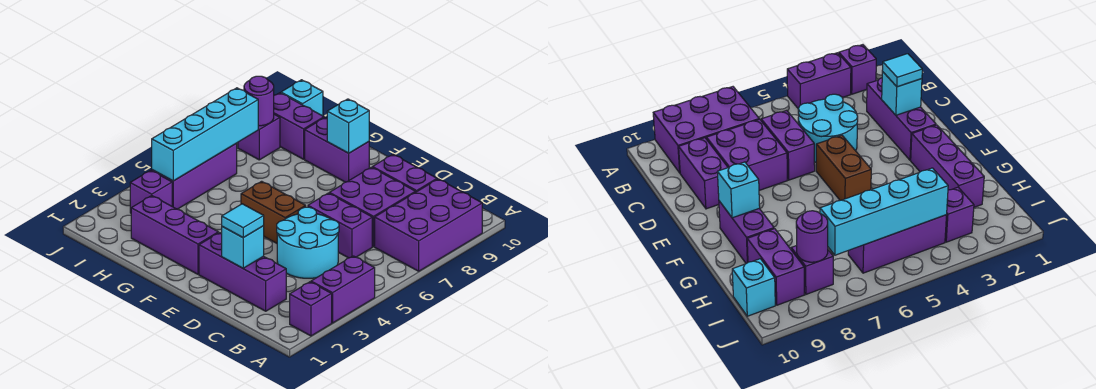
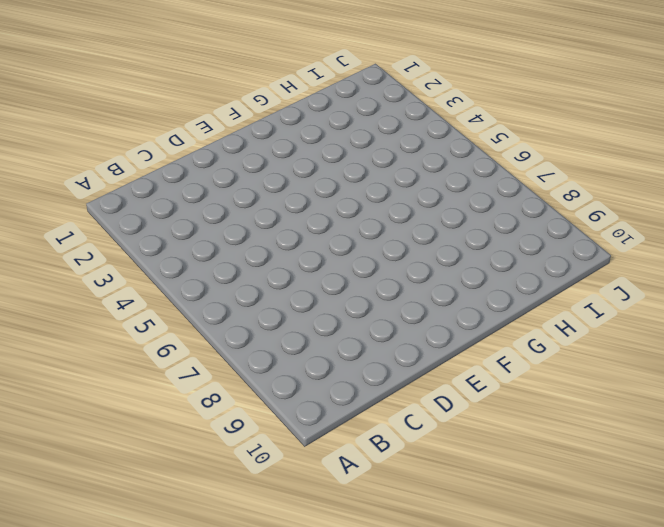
none -> purple brick A2 level 1
none -> purple brick A3:A4 level 1
none -> purple brick A7:B9 level 1

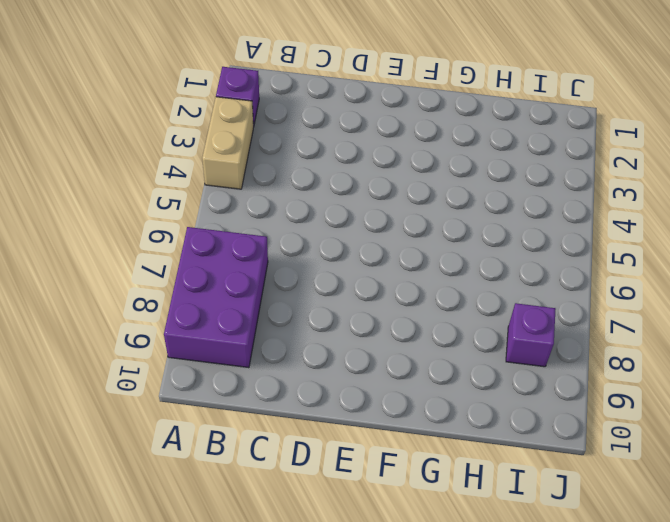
tan brick A3:A4 level 1 -> purple brick A3:A4 level 1
none -> purple brick C2:E2 level 1
none -> cyan round brick C4:D5 level 1
none -> purple brick C6:D6 level 1

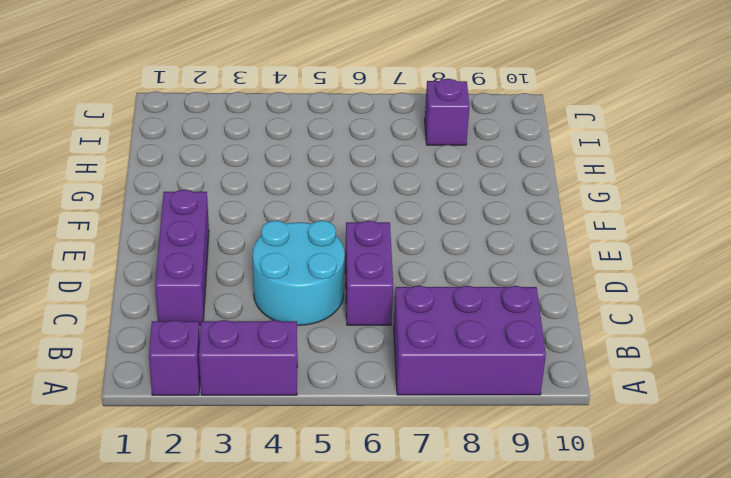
none -> purple brick C7:D8 level 1
none -> purple brick C9:D9 level 1
none -> brown brick E5:F5 level 1

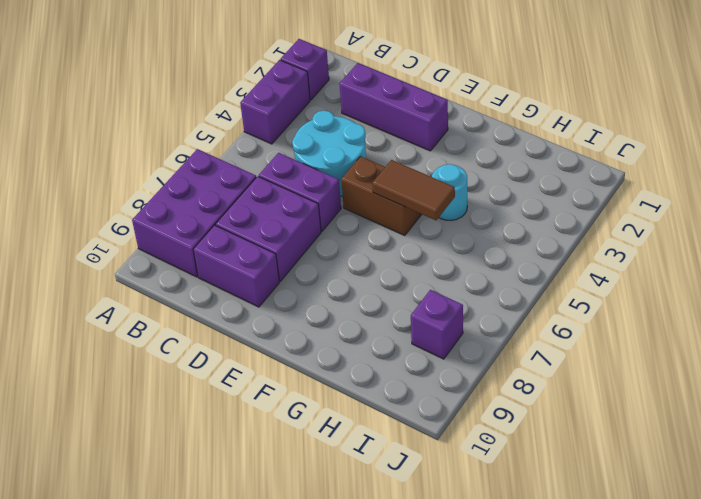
brown tile F5:G5 level 2 -> none
cyan round brick G4 level 1 -> none
none -> purple brick F2:H2 level 1
none -> purple brick F9:G9 level 1
none -> purple brick H9:I9 level 1

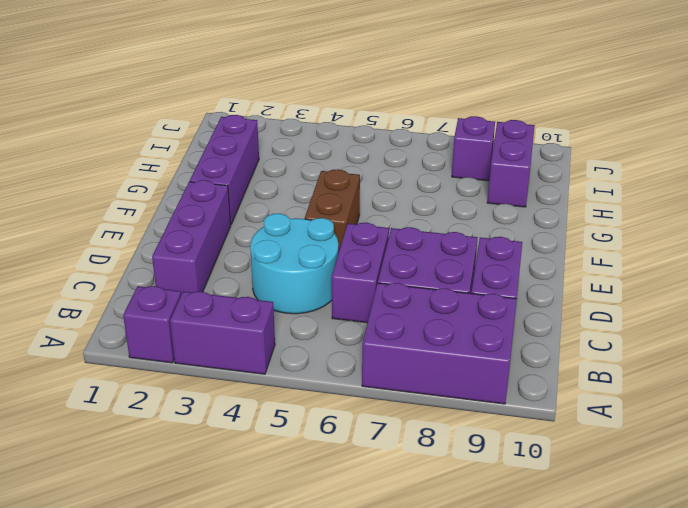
none -> purple brick F9:G9 level 1
none -> purple brick I3 level 1
none -> purple brick I4:I6 level 1

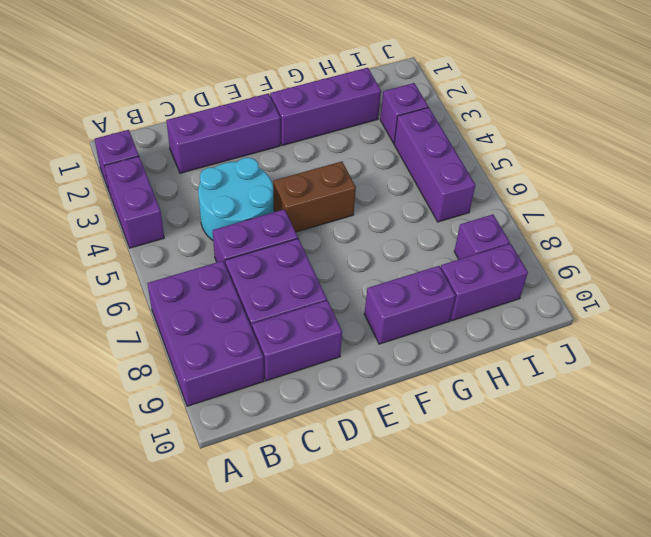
none -> cyan brick I10 level 1
none -> cyan brick D2 level 2
none -> cyan brick F9 level 2

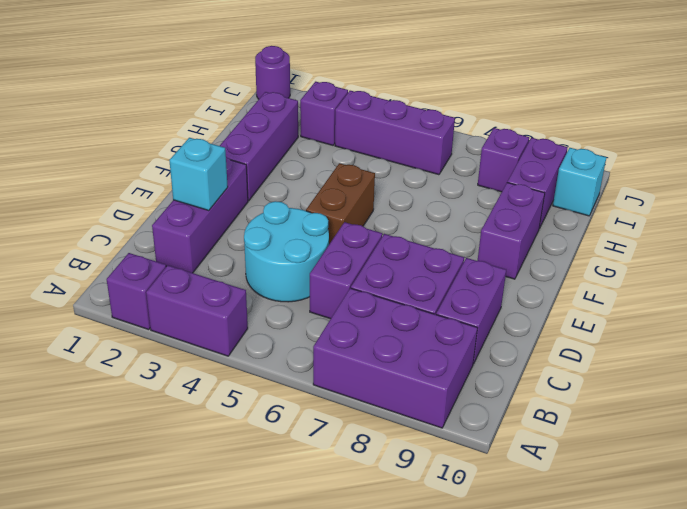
purple round brick J1 level 1 -> purple round brick I8 level 2
none -> cyan brick F9 level 2
none -> cyan brick I4:I7 level 2
none -> cyan tile D2 level 3

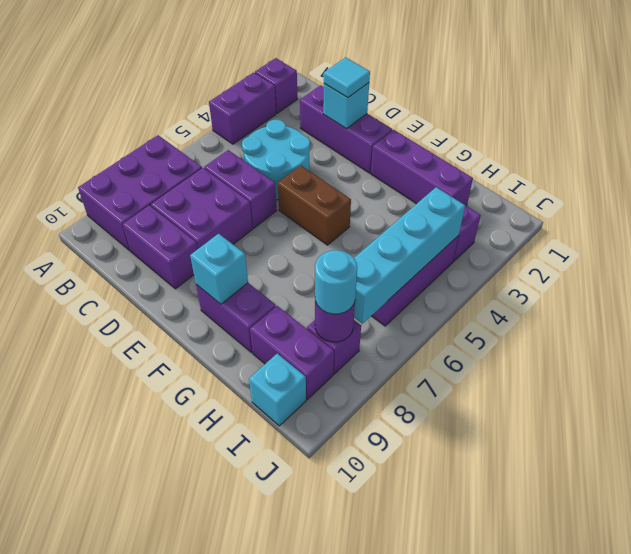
cyan round brick I8 level 3 -> none

